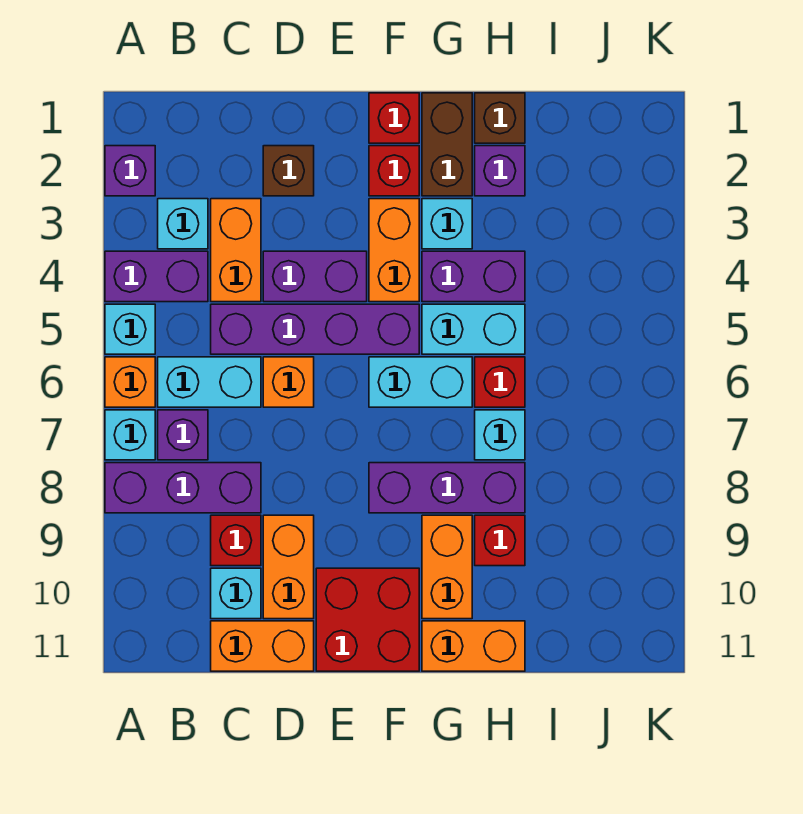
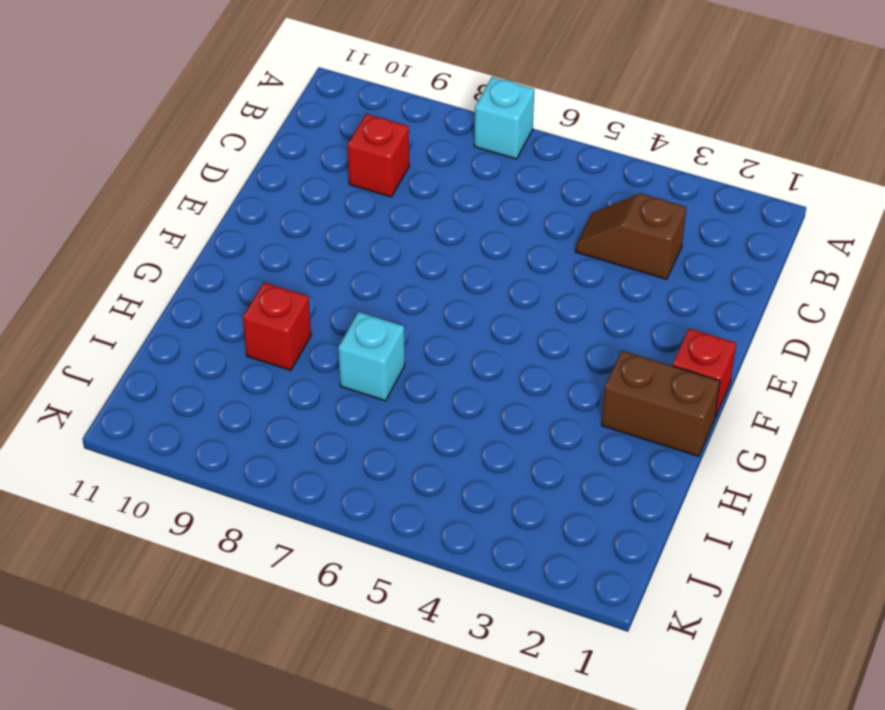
brown slope C3:C4 level 1 top 3 -> orange brick C3:C4 level 1
none -> purple brick A2 level 1
none -> purple brick A4:B4 level 1
none -> cyan brick A5 level 1
none -> orange brick A6 level 1

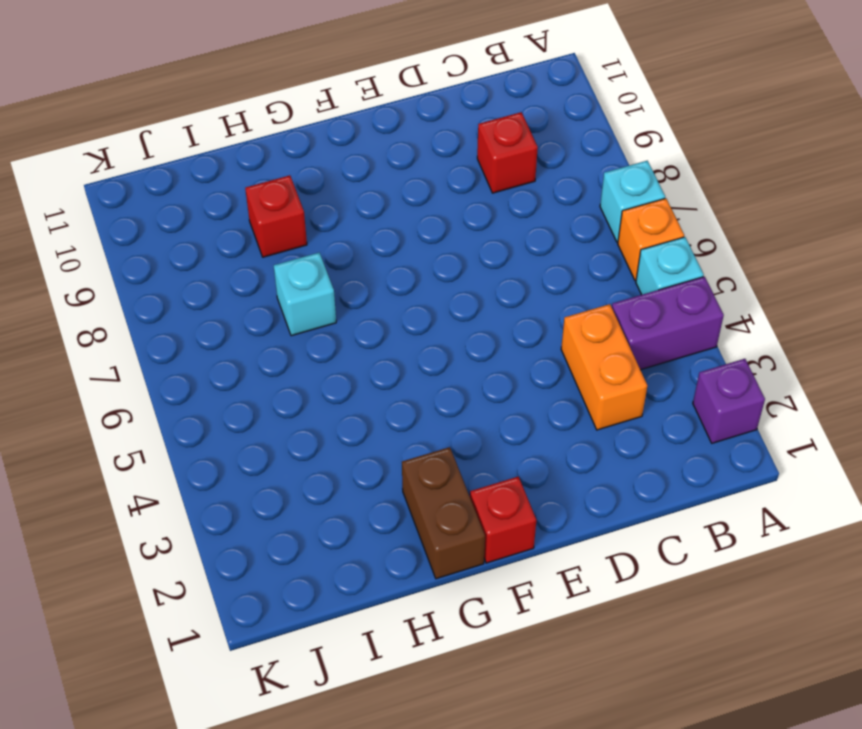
none -> purple brick A8:C8 level 1
none -> cyan brick B3 level 1
none -> cyan brick B6:C6 level 1
none -> purple brick B7 level 1

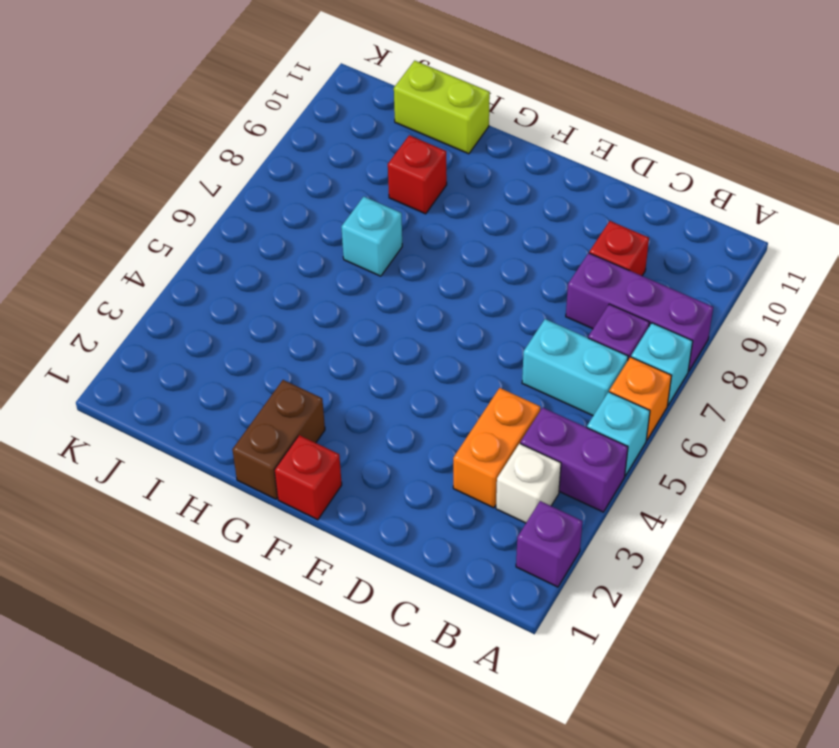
white brick B3 level 1 -> cyan brick B3 level 1
lime brick H11:I11 level 1 -> orange brick G11:H11 level 1
none -> purple brick C5:F5 level 1
none -> cyan brick C10 level 1
none -> orange brick C11:D11 level 1
none -> brown brick D2 level 1

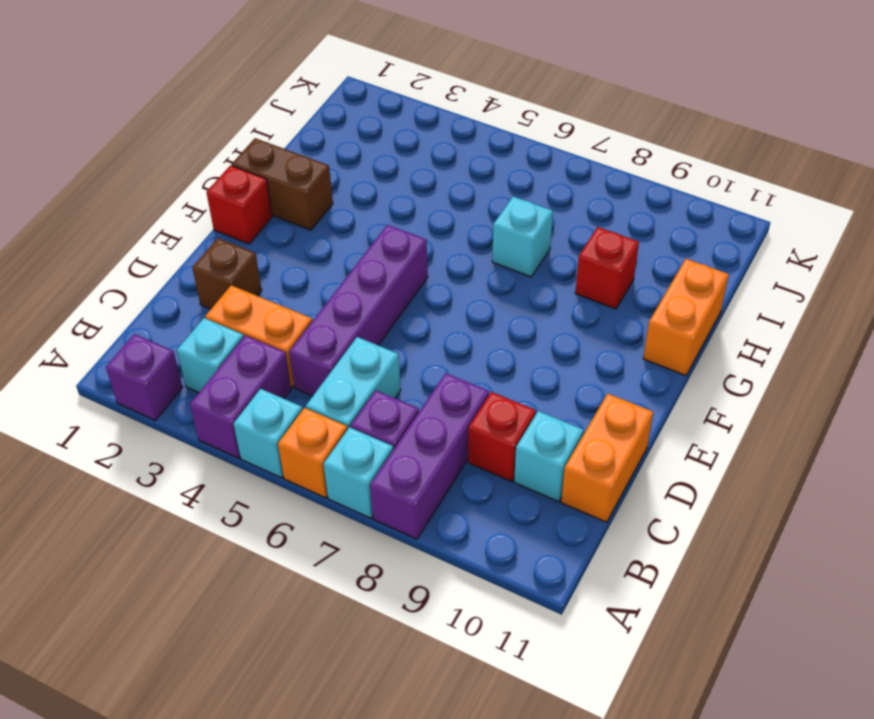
none -> purple brick D4:E4 level 1
none -> orange brick D6 level 1
none -> orange brick D9:D10 level 1
none -> red brick E10:F11 level 1

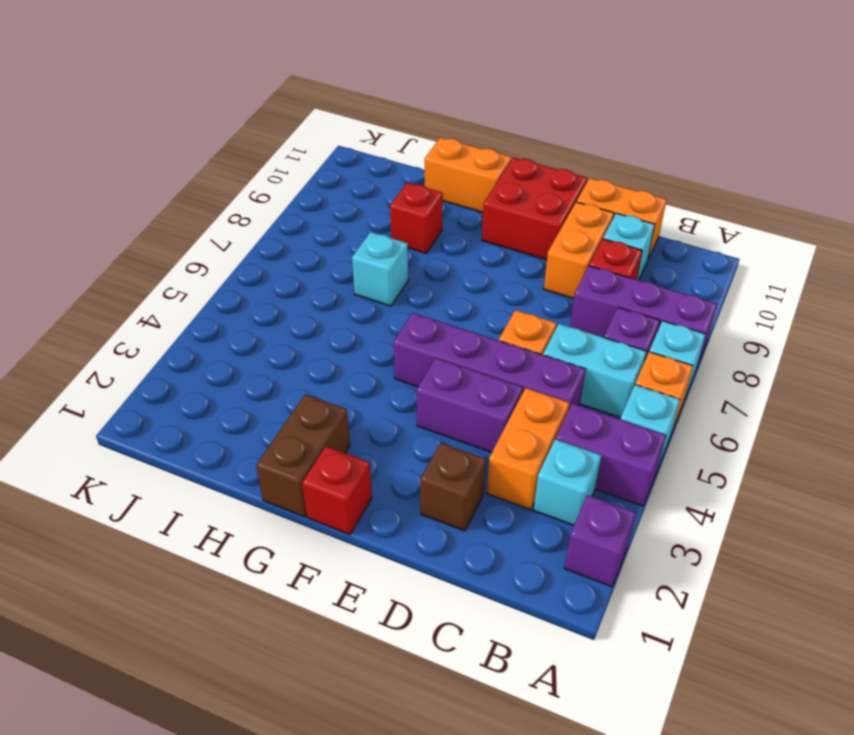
none -> red brick F2 level 1
none -> orange brick F3:F4 level 1
none -> cyan brick F6:G6 level 1
none -> purple brick F8:H8 level 1

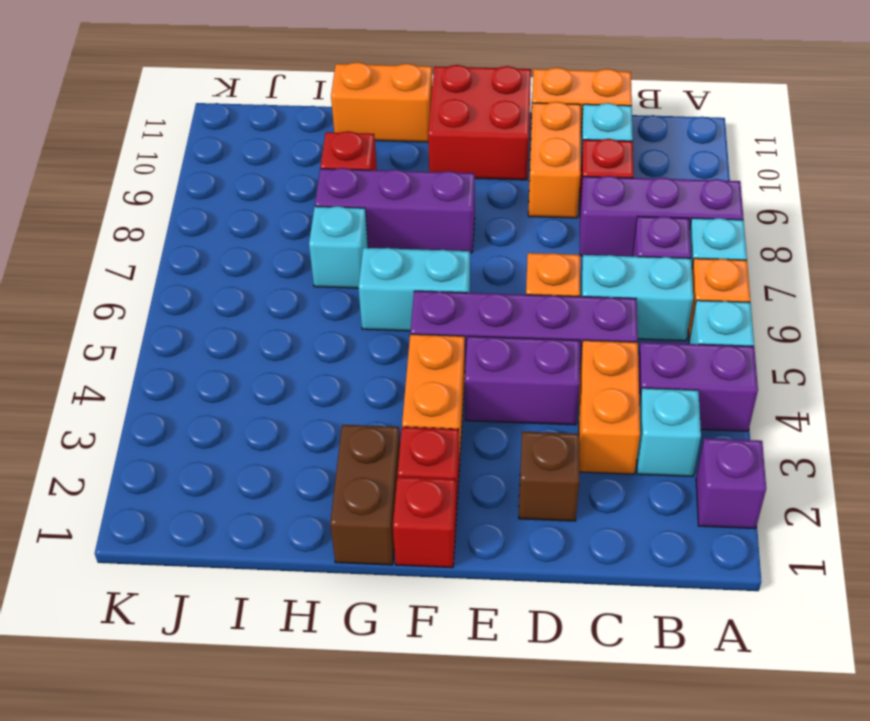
none -> cyan brick G3 level 1
none -> purple brick G4:H4 level 1
none -> cyan brick G5:H5 level 1
none -> orange brick G9:G10 level 1

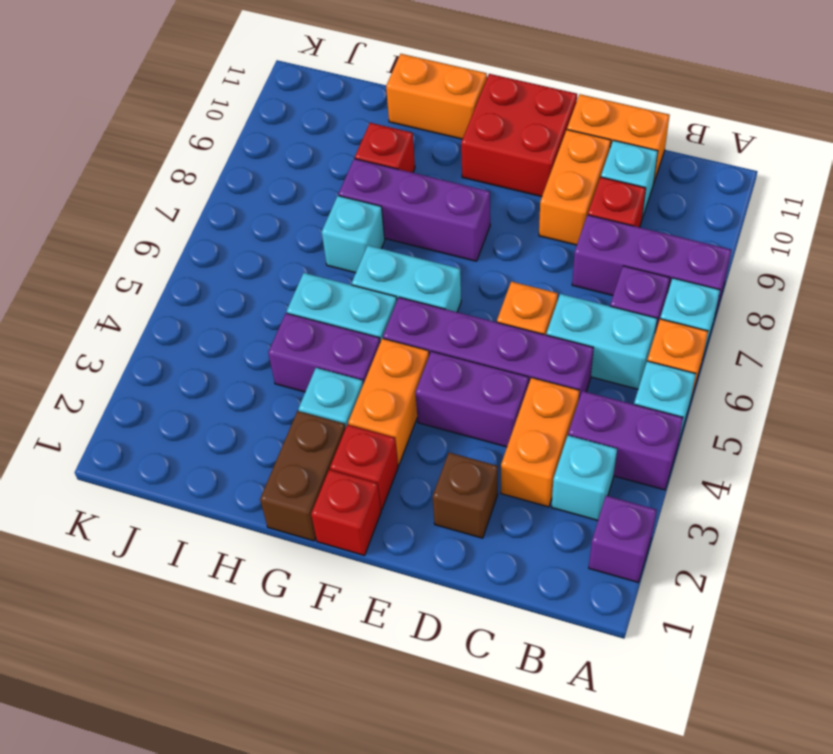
none -> orange brick G9:G10 level 1
none -> brown brick H1 level 1
none -> purple brick H2 level 1
none -> red brick H6 level 1

